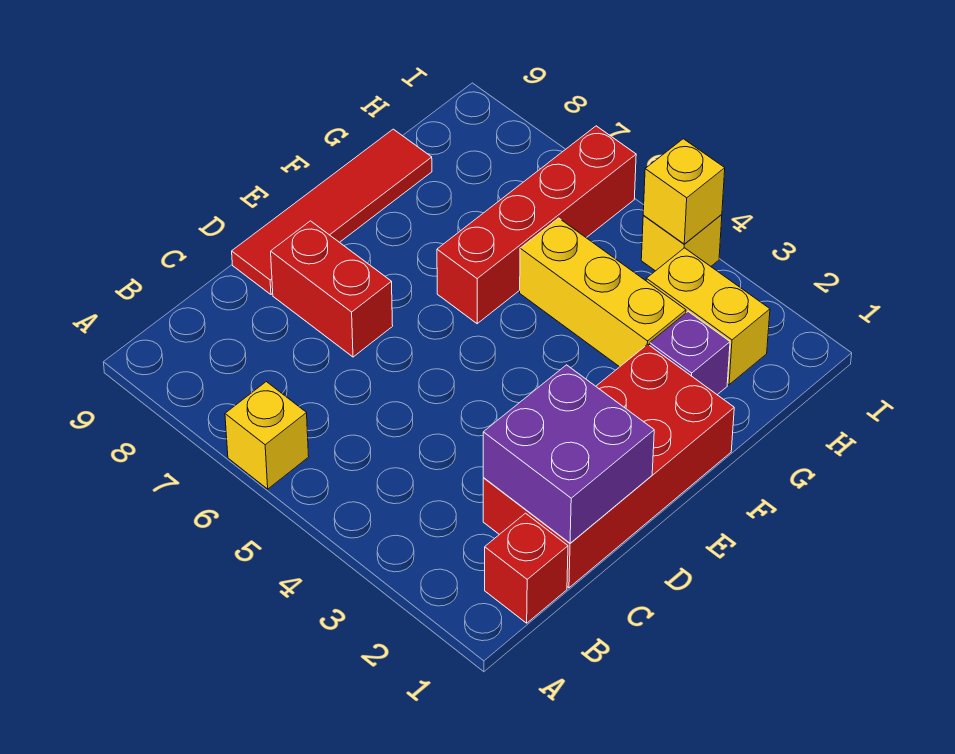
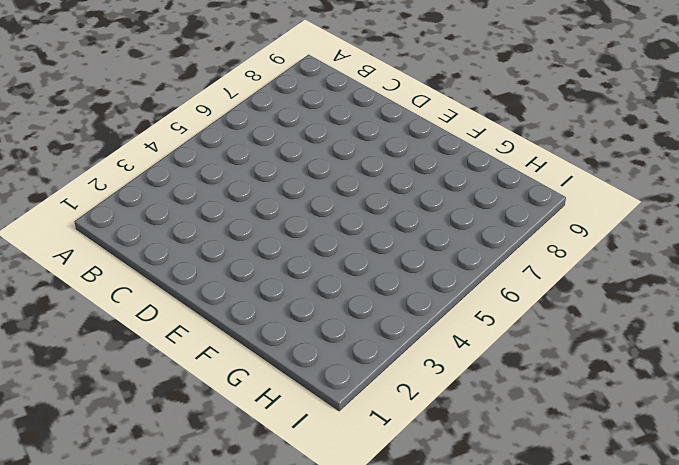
none -> yellow brick A6 level 1
none -> red brick B1 level 1
none -> red brick C1:F2 level 1

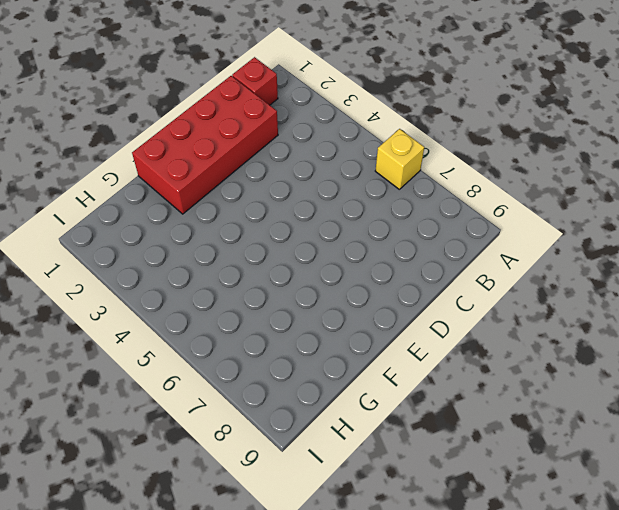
none -> red brick D7:D8 level 1
none -> red tile D9:G9 level 1
none -> red brick F6:I6 level 1

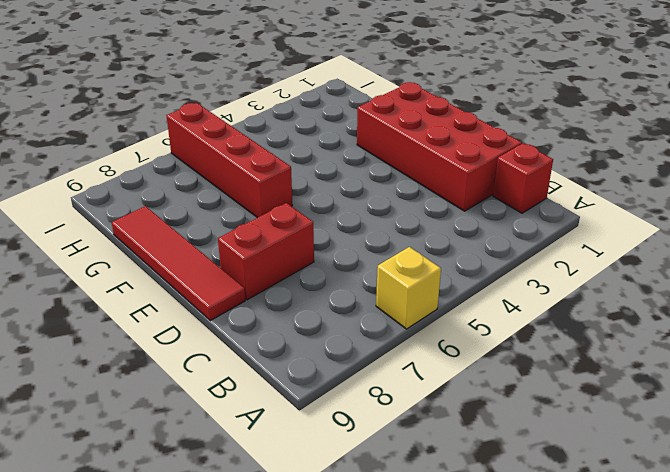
none -> purple brick G2 level 1
none -> yellow brick G3:G5 level 1
none -> yellow brick H2:H3 level 1

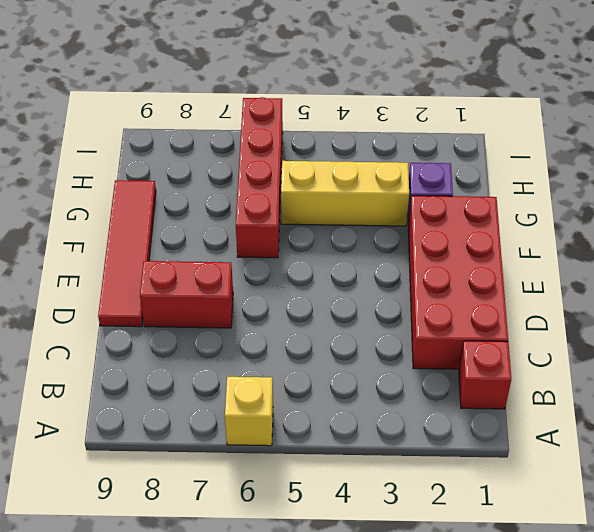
none -> yellow brick H2:H3 level 1
none -> yellow brick I4 level 1
none -> purple brick C1:D2 level 2

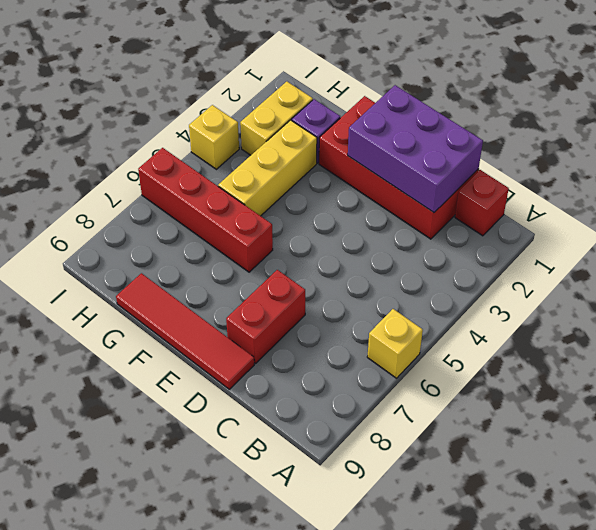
purple brick C1:E2 level 2 -> purple brick C1:D2 level 2
none -> yellow brick I4 level 2

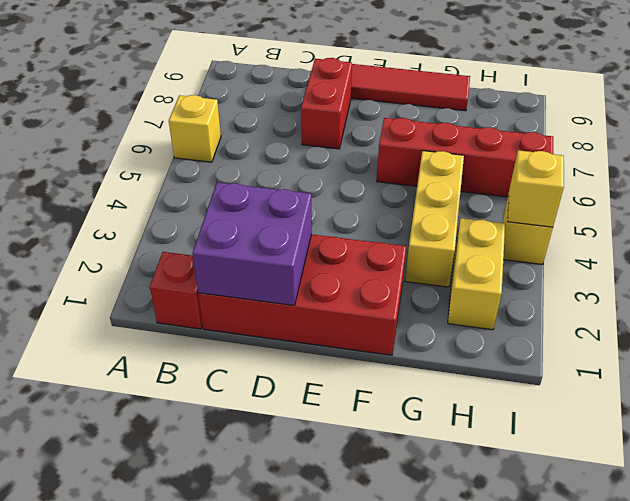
none -> purple brick G2 level 1

